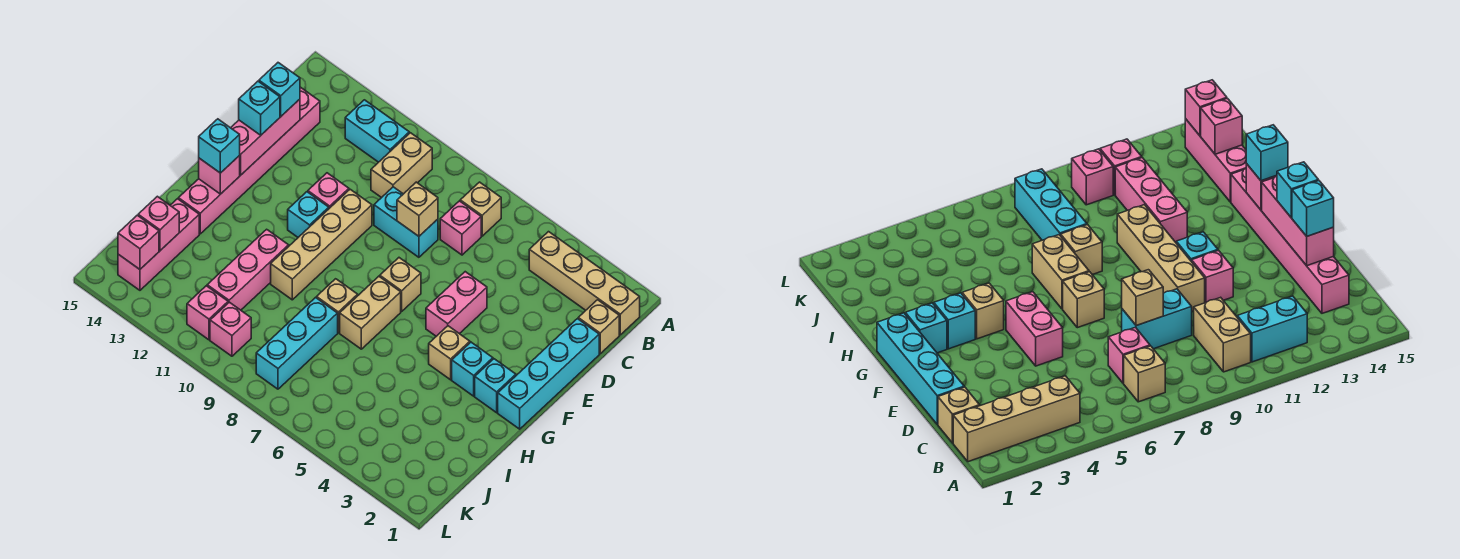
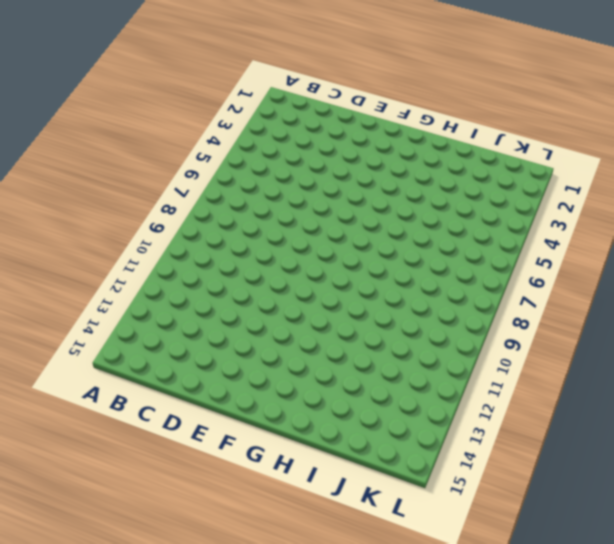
none -> tan brick B1:B4 level 1
none -> tan brick B7 level 1
none -> tan brick B10:C10 level 1
none -> cyan brick B11:B12 level 1

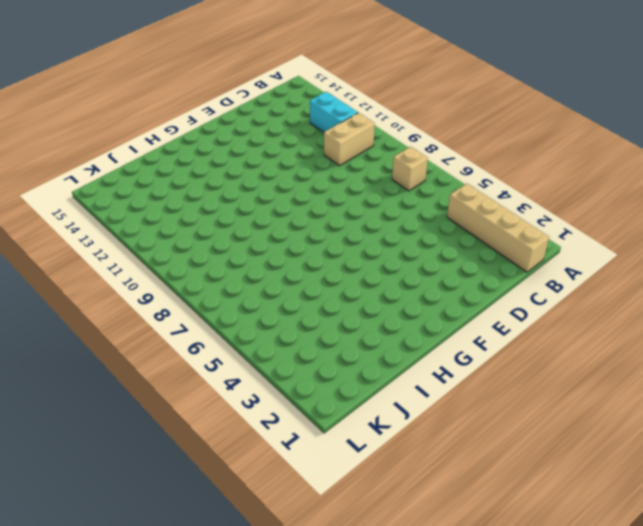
none -> tan brick C1 level 1
none -> pink brick C7 level 1
none -> pink brick C14:H14 level 1
none -> cyan brick D1:G1 level 1

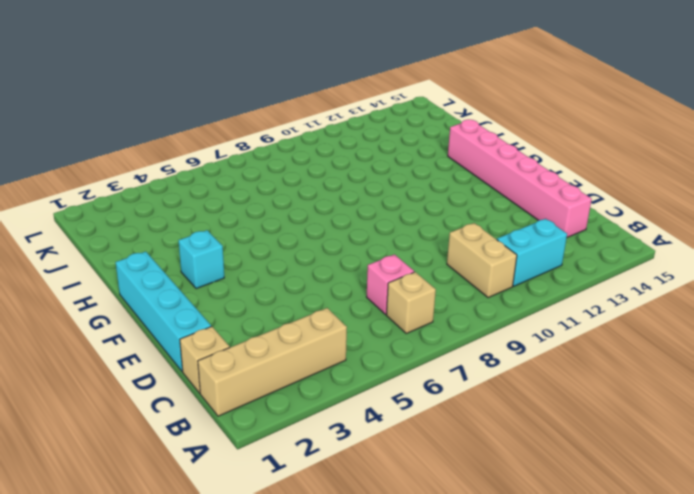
none -> cyan brick D8:D9 level 1
none -> pink brick E5:F5 level 1
none -> tan brick E10:H10 level 1
none -> pink brick E11 level 1

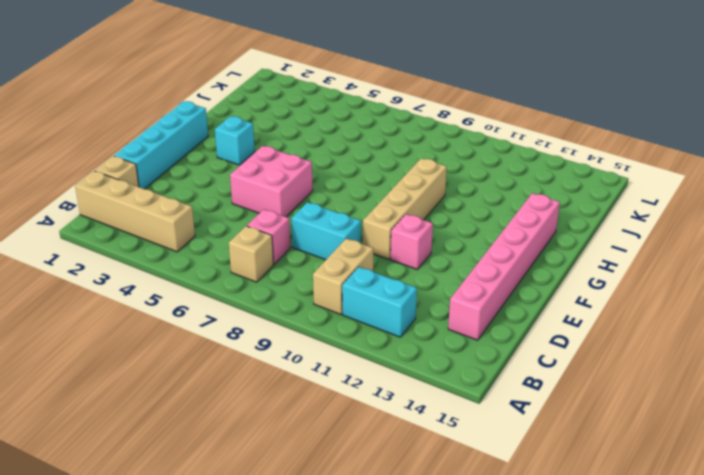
pink brick E5:F6 level 1 -> pink brick E5:F5 level 1
none -> tan brick F7 level 1
none -> cyan brick F11 level 1
none -> cyan brick G2 level 1
none -> tan brick G4 level 1

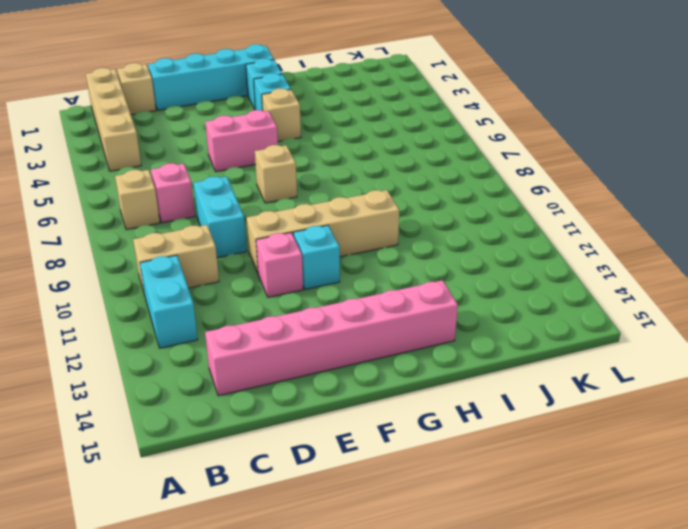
none -> tan brick G7:H7 level 1
none -> tan brick H8 level 1
none -> pink brick H11:J11 level 1
none -> cyan brick I8:K8 level 1

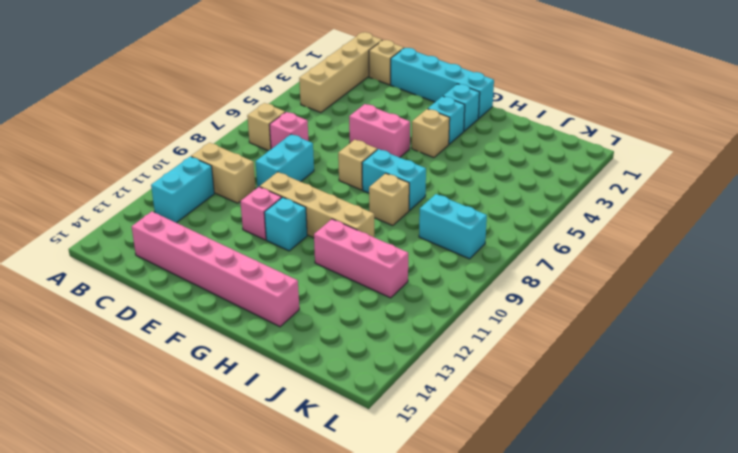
cyan brick G7:H7 level 1 -> tan brick G7:H7 level 1
cyan brick J8:K8 level 1 -> cyan brick I8:K8 level 1
none -> pink brick I14:K14 level 1
none -> pink brick K10 level 1
none -> pink brick K11 level 1
none -> tan brick D8 level 2

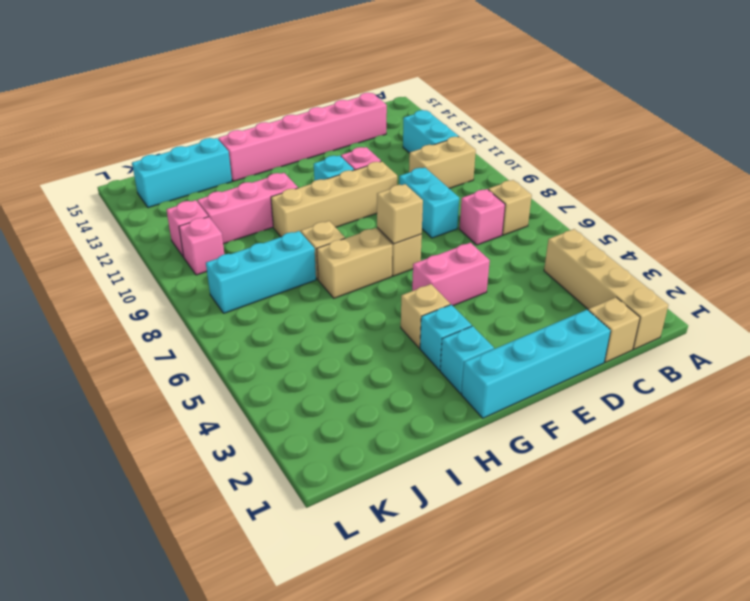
tan brick F7 level 2 -> tan brick D8 level 2
cyan brick I14:K14 level 1 -> pink brick I14:K14 level 1
none -> pink brick D14:F14 level 2
none -> pink brick G14 level 2
none -> pink brick J14 level 2
none -> pink brick K14 level 2

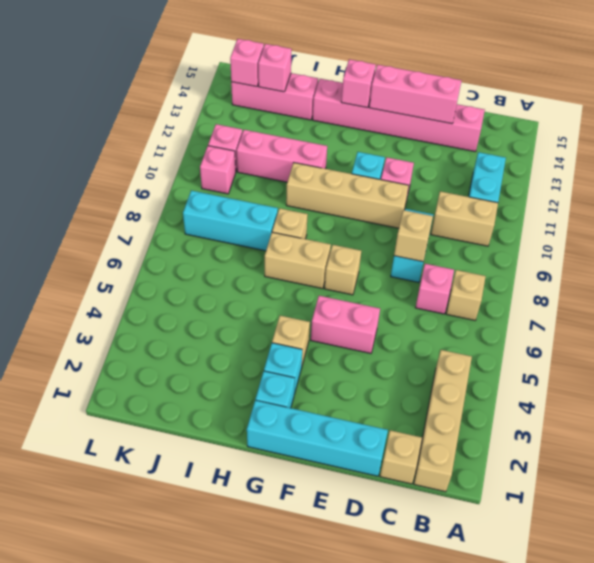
none -> cyan brick D14 level 3
none -> cyan brick E14 level 3
none -> cyan brick G14 level 3

